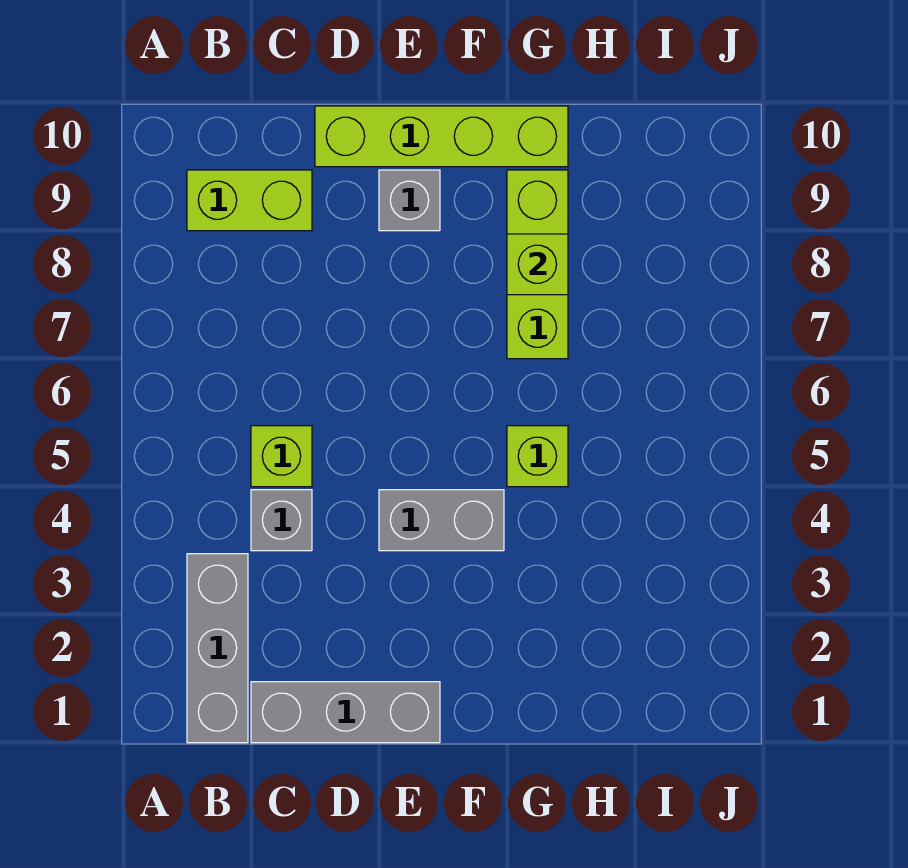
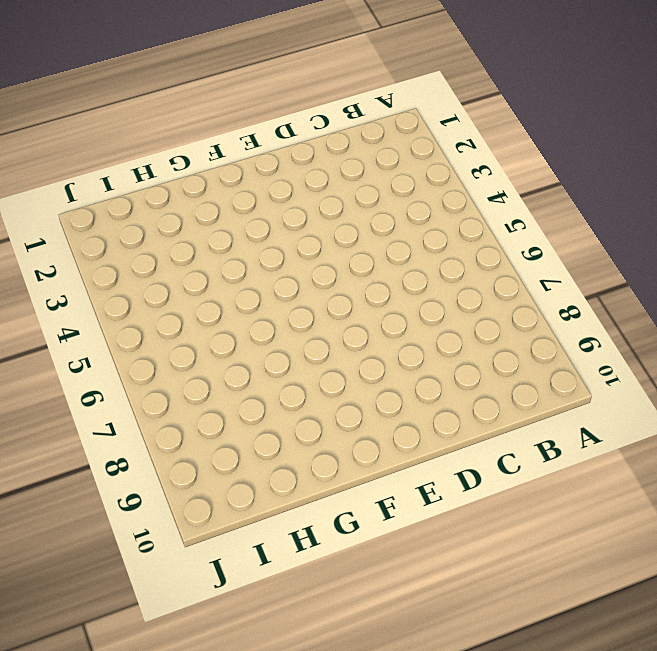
none -> grey brick B1:B3 level 1
none -> lime brick B9:C9 level 1

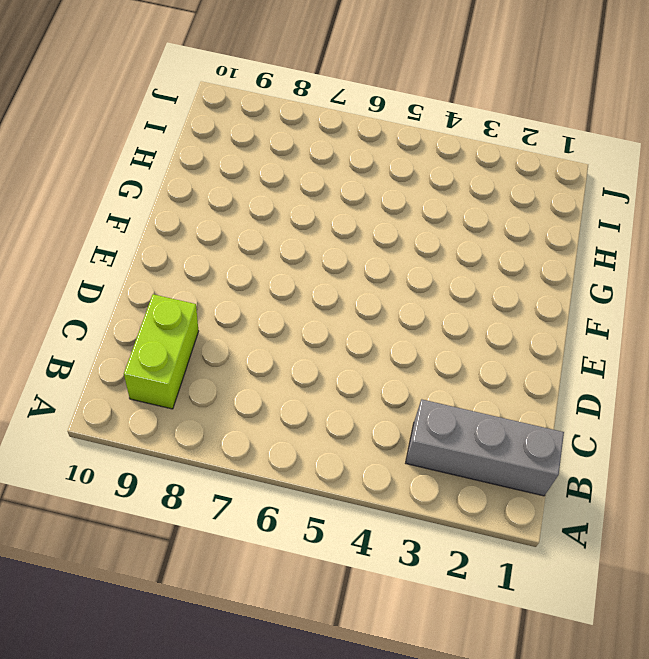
none -> grey brick C1:E1 level 1
none -> grey brick C4 level 1

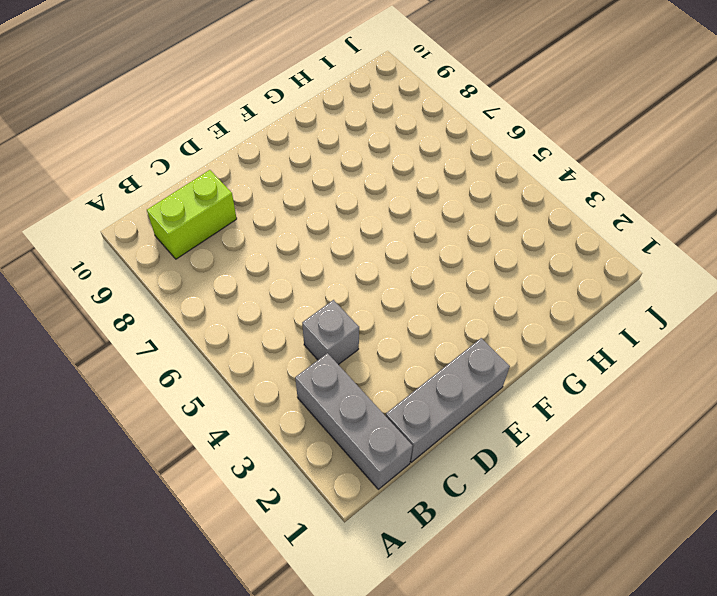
none -> lime brick C5 level 1
none -> lime brick D10:G10 level 1

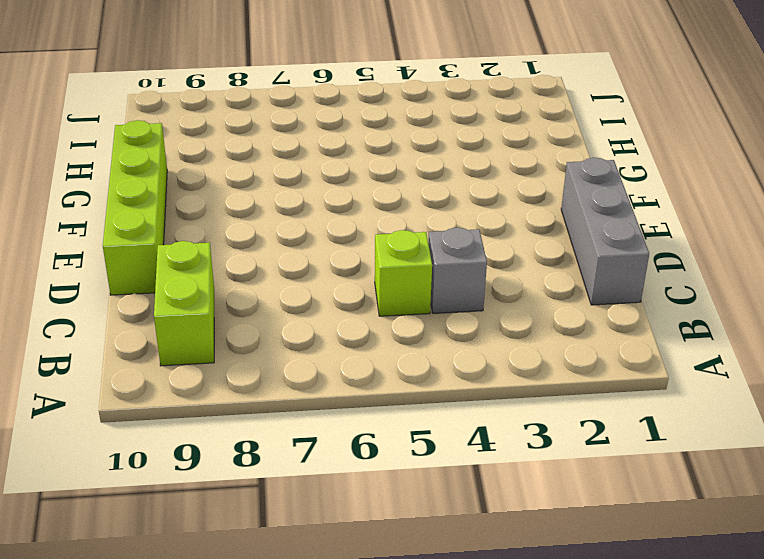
none -> grey brick B1:B3 level 1
none -> grey brick E4:F4 level 1

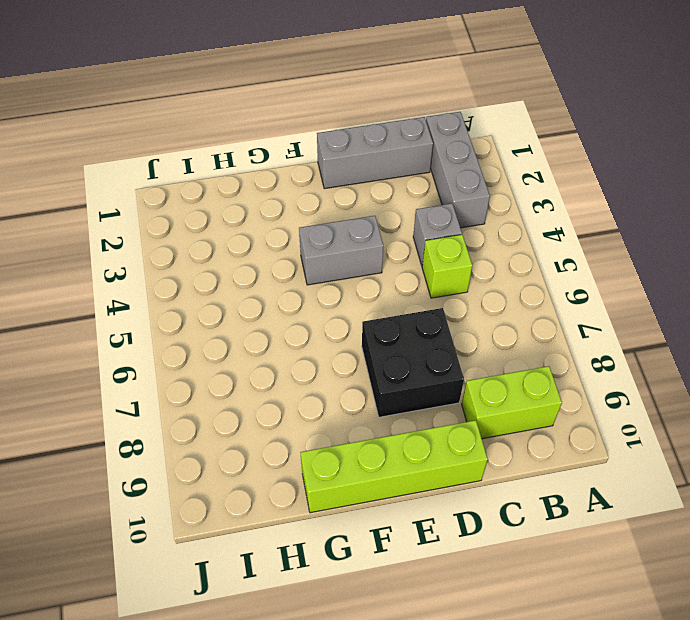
black brick D7:E8 level 1 -> none
none -> grey brick E9 level 1
none -> lime brick G5 level 1

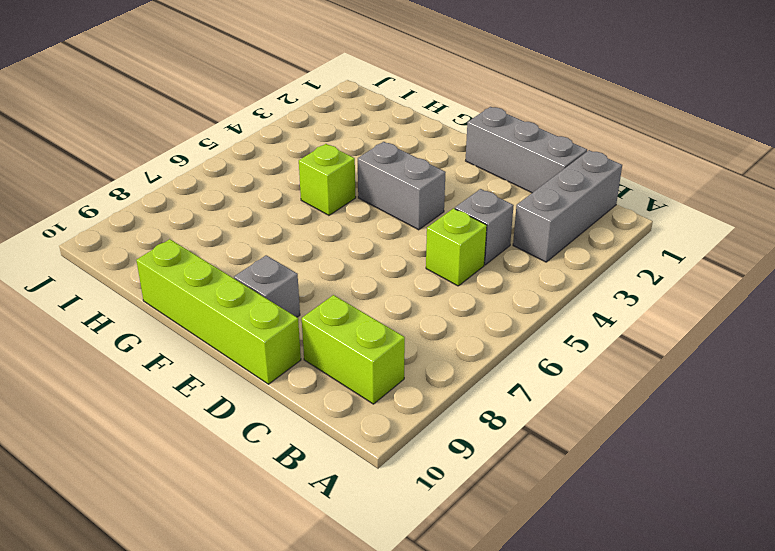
none -> lime brick G7:G9 level 1
none -> lime brick G8 level 2

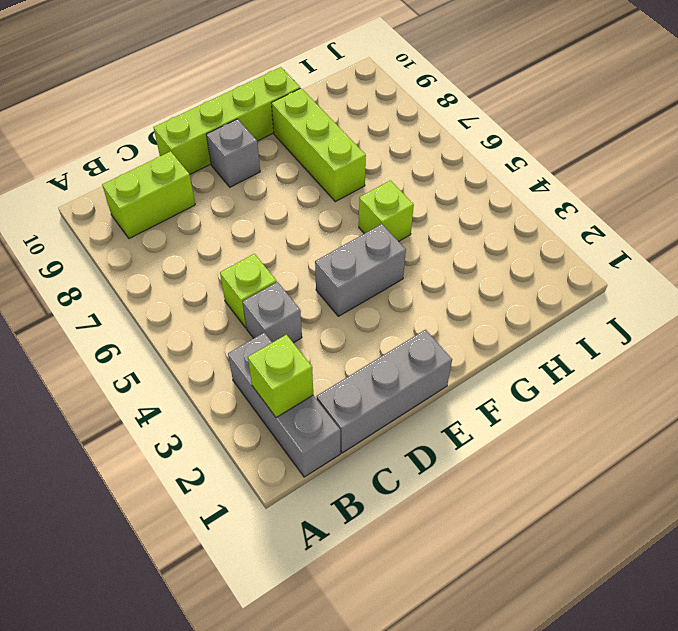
lime brick B2 level 2 -> lime brick G8 level 2

